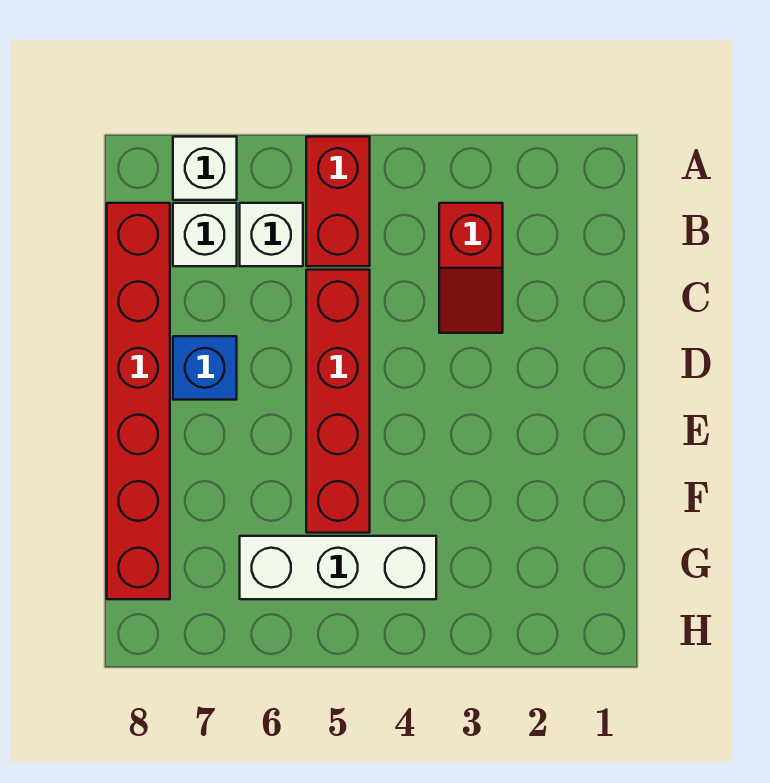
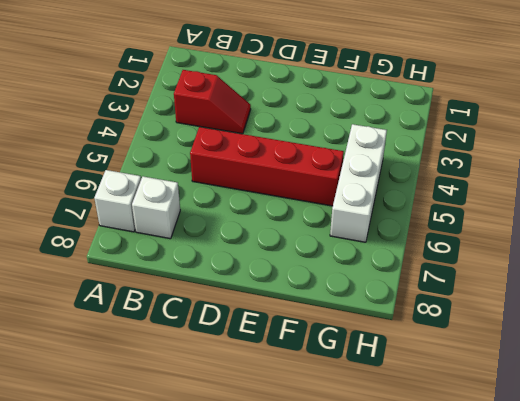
none -> red brick A5:B5 level 1
none -> white brick B6 level 1

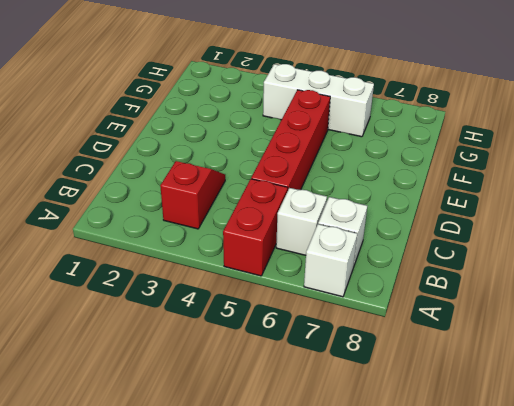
none -> red brick B8:G8 level 1
none -> blue brick D7 level 1

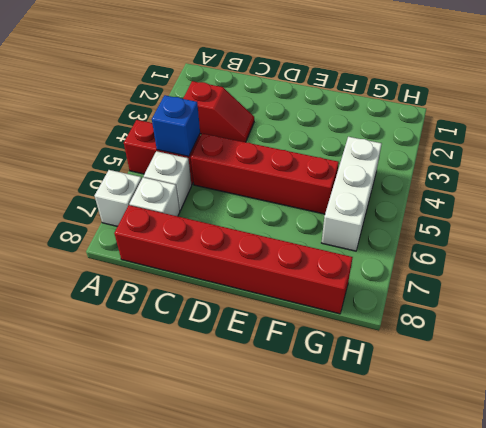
blue brick B5 level 2 -> blue brick D7 level 1

